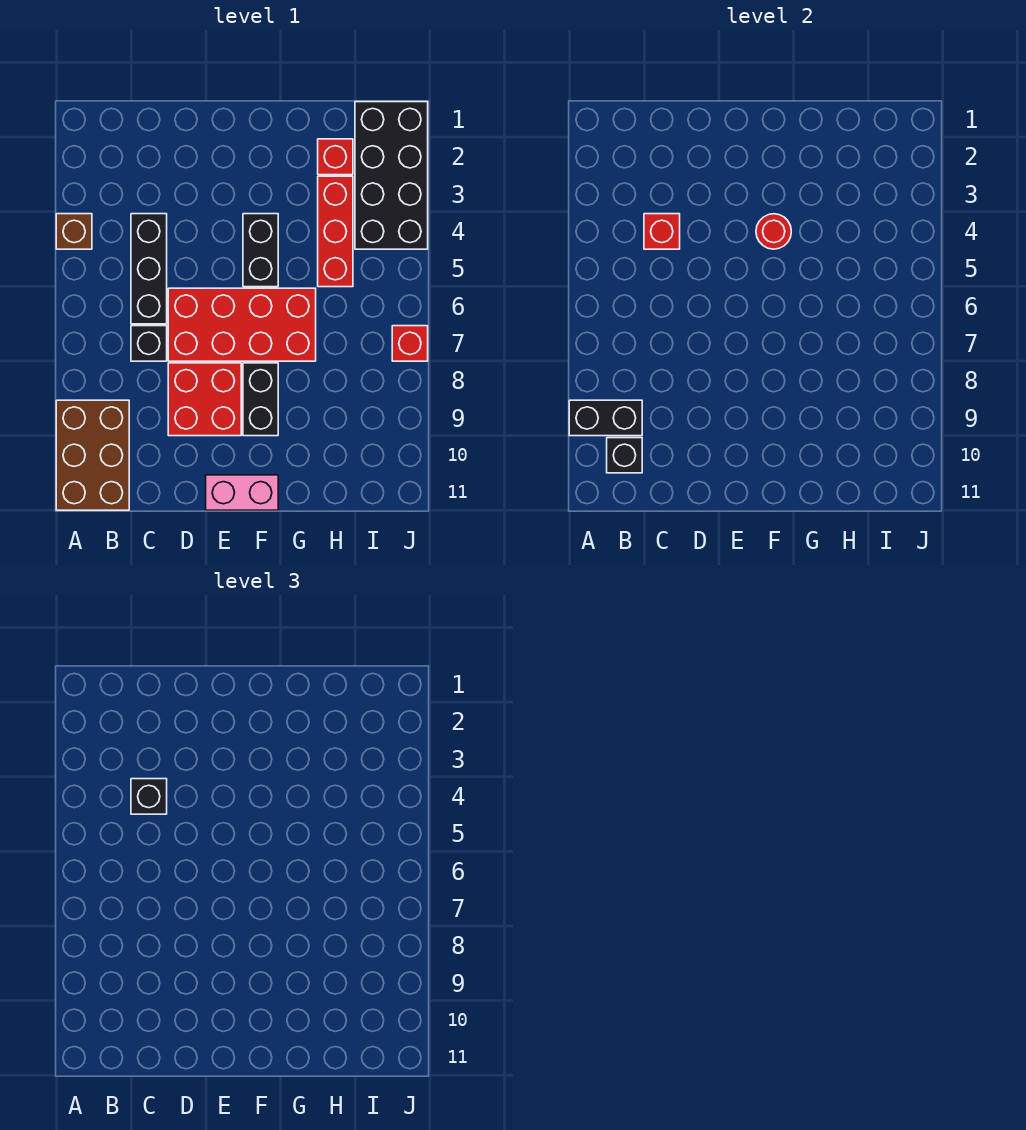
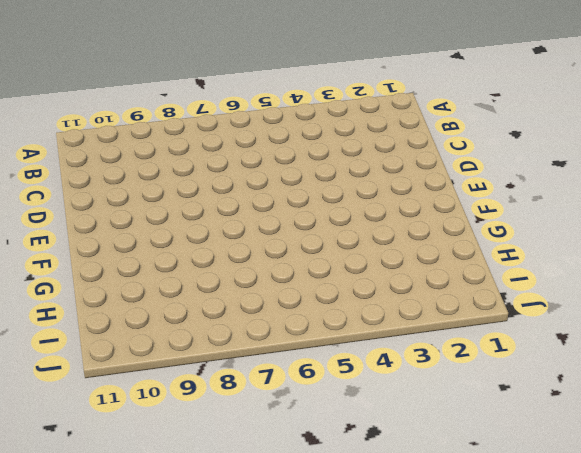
none -> brown brick A4 level 1
none -> brown brick A9:B11 level 1
none -> black brick C4:C6 level 1

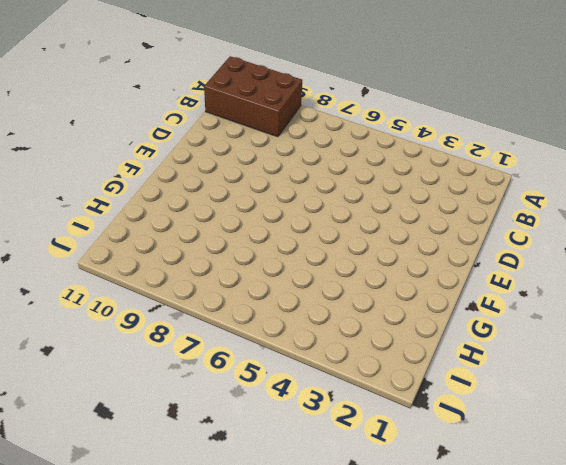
none -> brown brick A4 level 1
none -> black brick C4:C6 level 1
none -> black brick C7 level 1

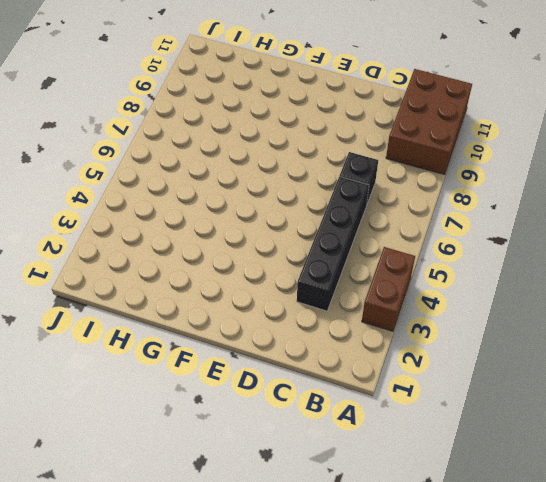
brown brick A3:A4 level 1 -> brown brick A4 level 1
black brick C3:C6 level 1 -> black brick C4:C6 level 1
none -> red brick D6:G7 level 1
none -> red brick D8:E9 level 1
none -> pink brick E11:F11 level 1

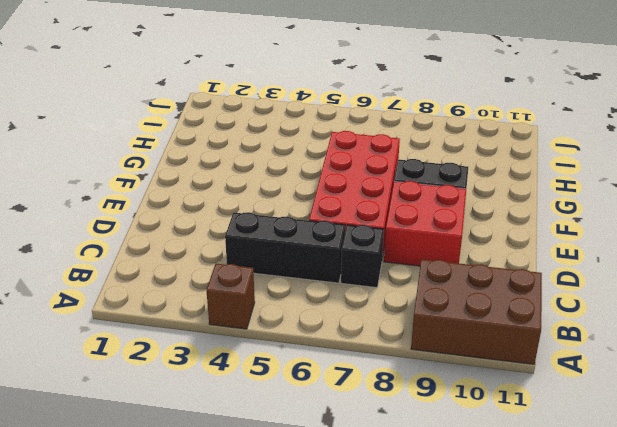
none -> pink brick E11:F11 level 1
none -> black brick F4:F5 level 1
none -> red brick H2 level 1

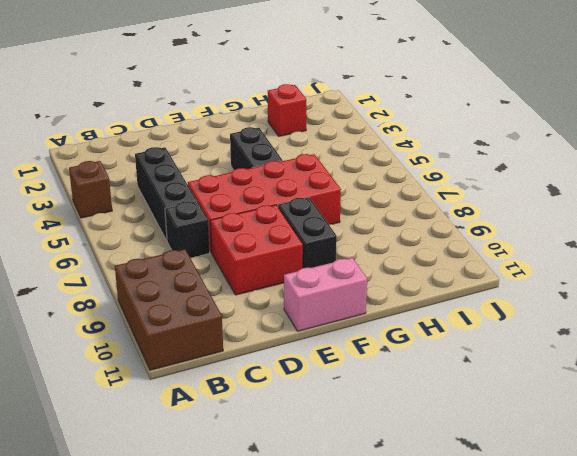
none -> red brick H3:H5 level 1
none -> black brick I1:J4 level 1
none -> red brick J7 level 1

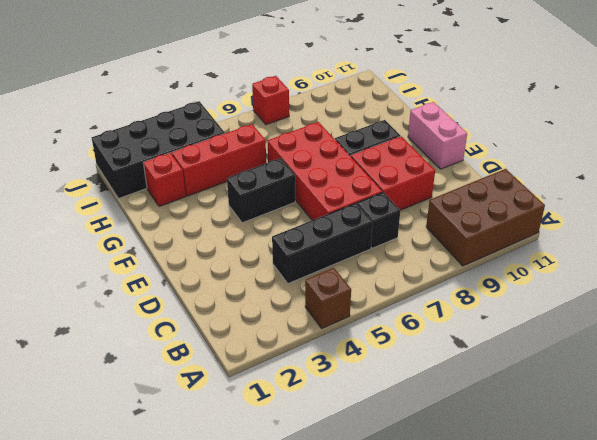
none -> black brick A9:B9 level 2
none -> black brick B10 level 2
none -> red brick C4 level 2

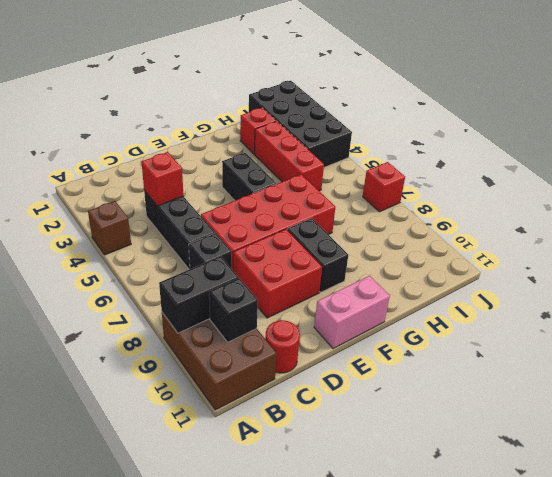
red round brick C11 level 1 -> red round brick F4 level 2
none -> black brick C4 level 3

